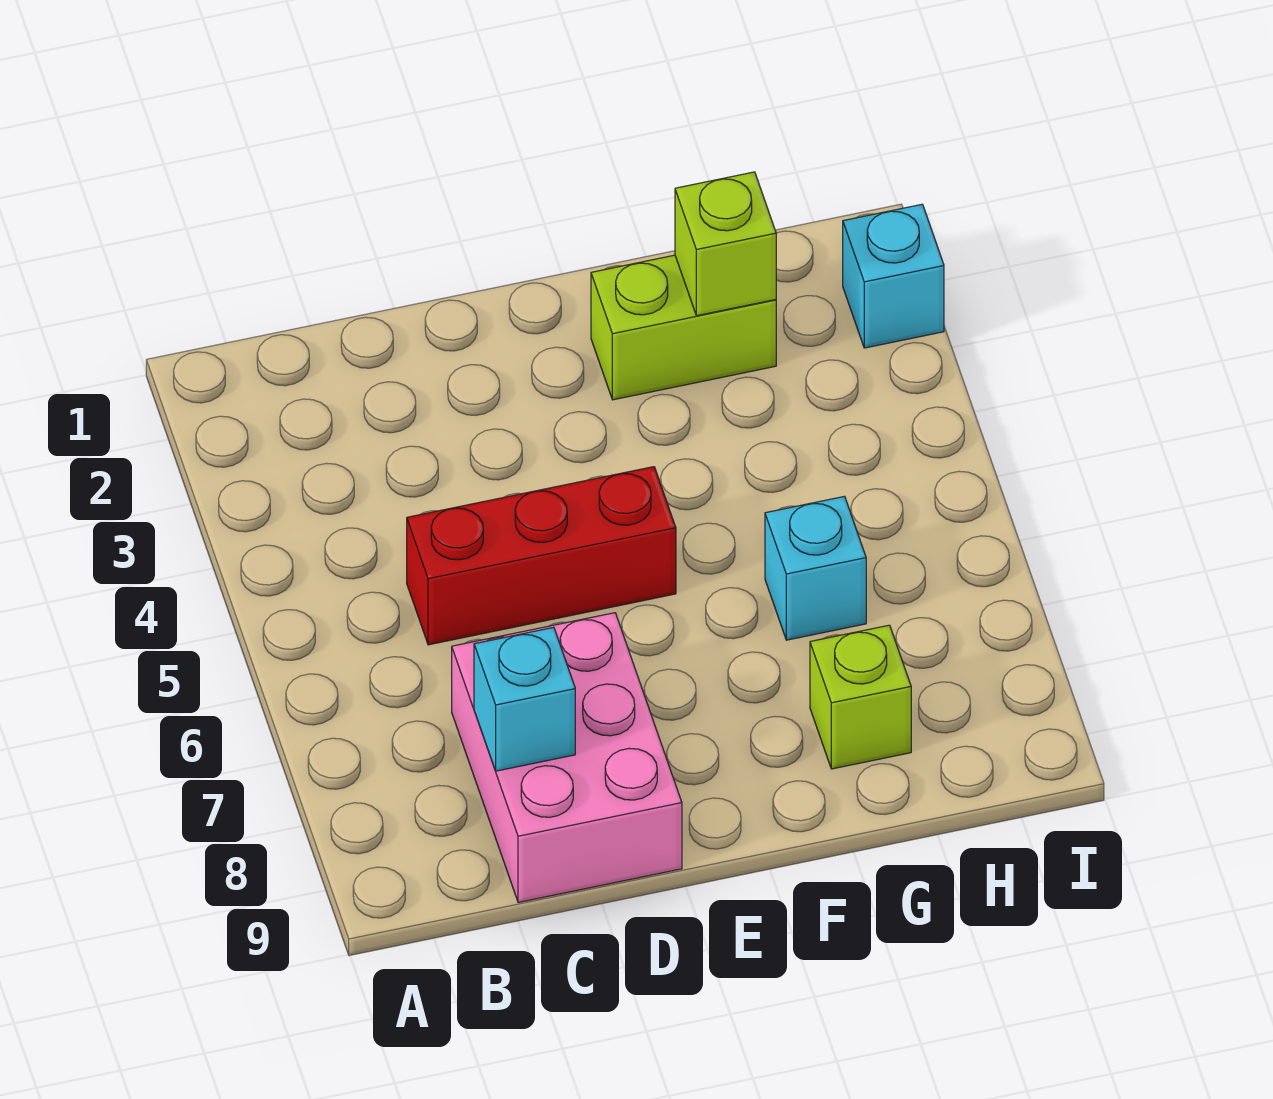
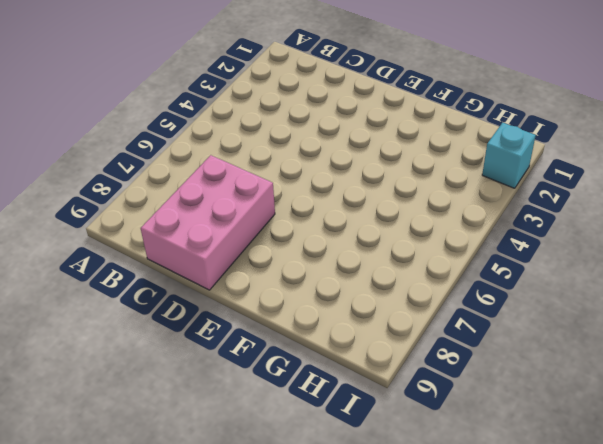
none -> red brick C5:E5 level 1
none -> lime brick F2:G2 level 1

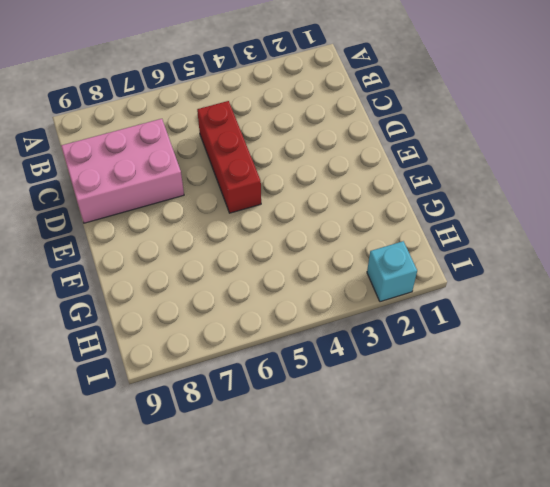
none -> lime brick F2:G2 level 1
none -> cyan brick G6 level 1

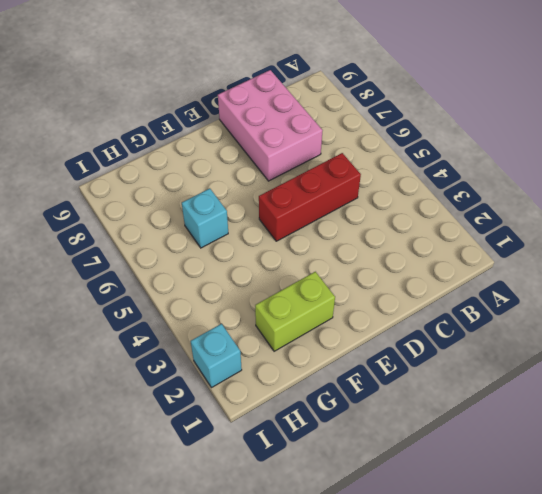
none -> lime brick G8 level 1
none -> cyan brick C8 level 2

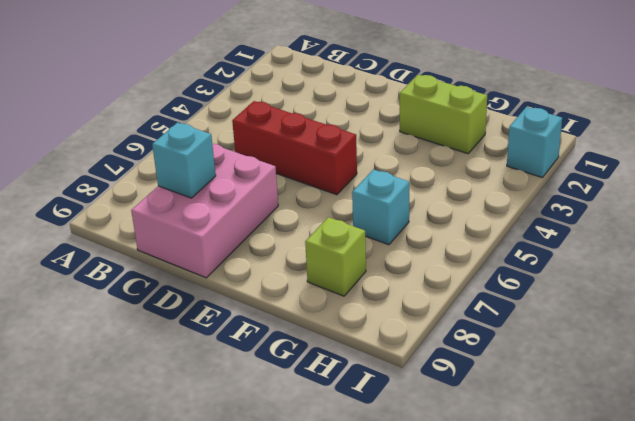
none -> lime brick G2 level 2

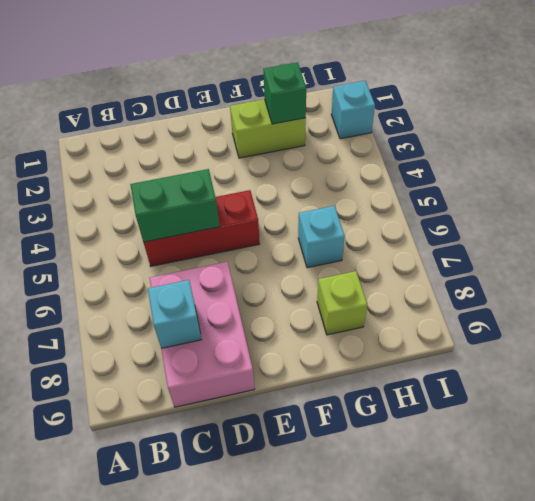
green brick C5:D5 level 2 -> none
green brick G2 level 2 -> lime brick G2 level 2

